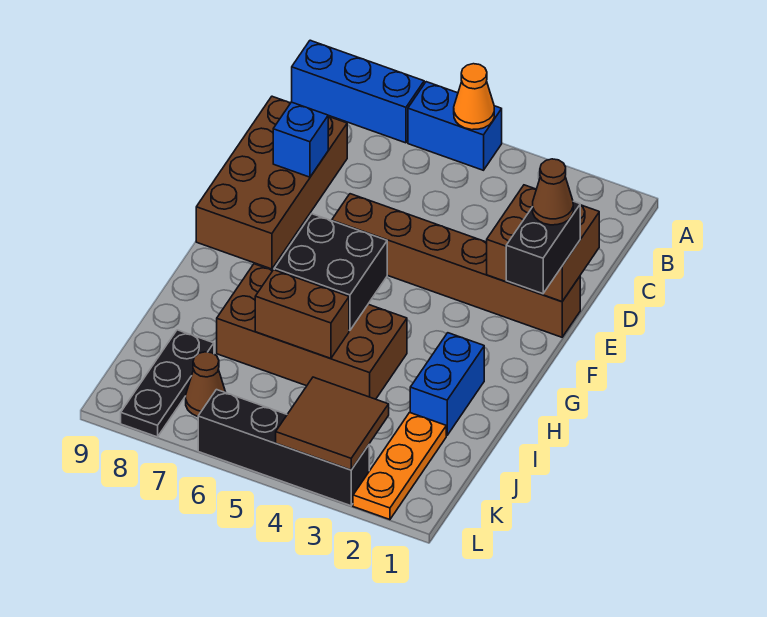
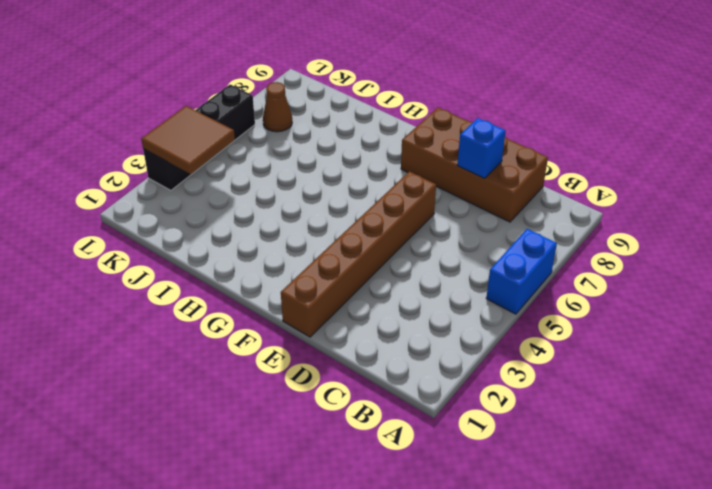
none -> blue brick A7:A9 level 1
none -> blue brick H2:I2 level 1
none -> brown brick H4:I7 level 1

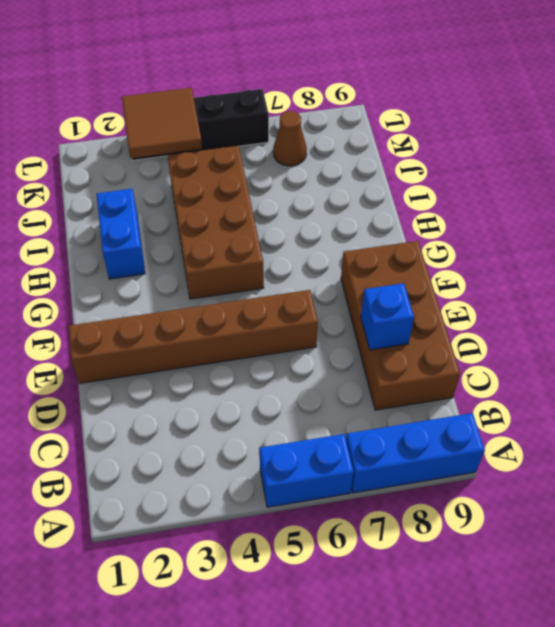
brown brick G4:J5 level 1 -> brown brick H4:I7 level 1
none -> orange plate J2:L2 level 1
none -> black plate J8:L8 level 1
none -> orange cone A5 level 2

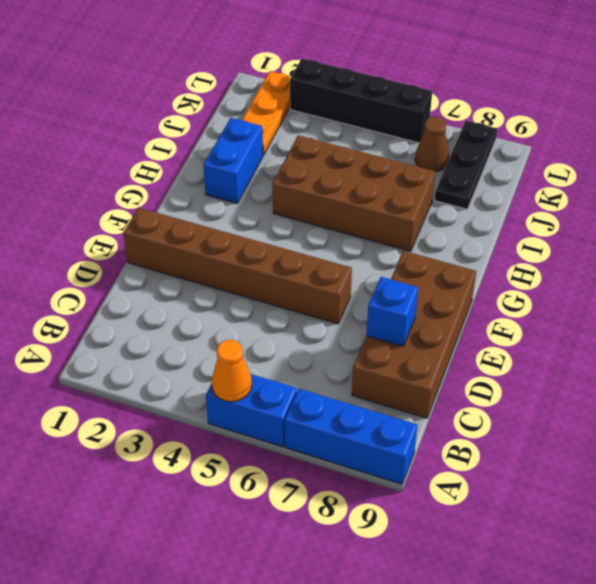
none -> brown brick D1:E2 level 2
none -> black brick G5:H6 level 2
none -> brown brick I5:I6 level 2

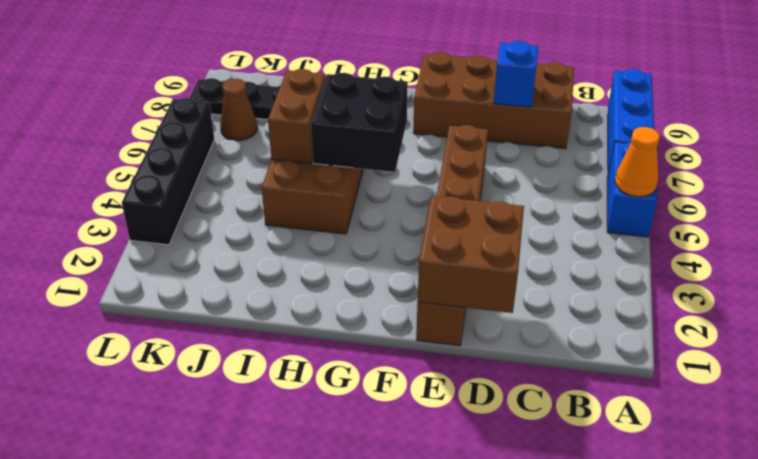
none -> blue brick H2:I2 level 1
none -> orange plate J2:L2 level 1
none -> brown tile K3:L4 level 2

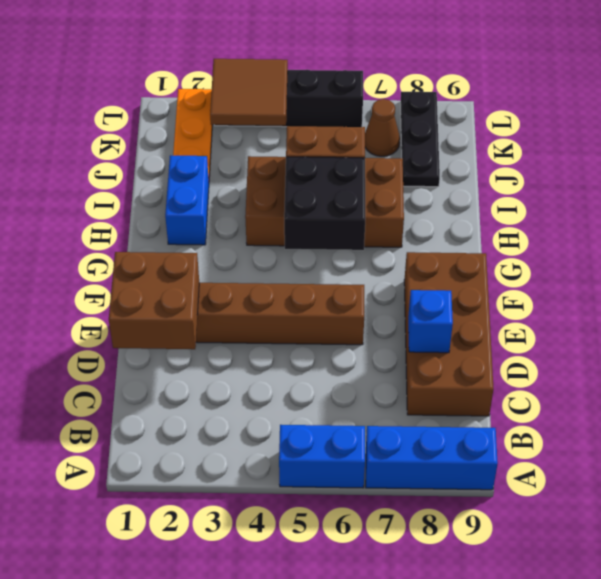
none -> orange cone A5 level 2
none -> black brick E1:F1 level 3
none -> brown cone E1 level 4

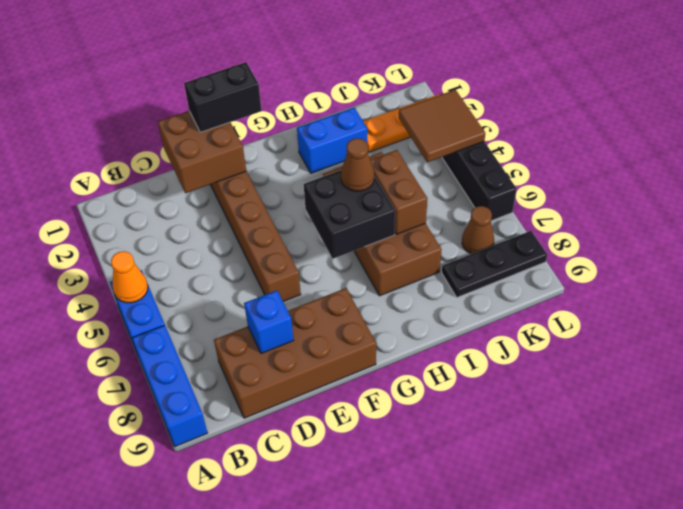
brown cone H5 level 3 -> brown cone E1 level 4

